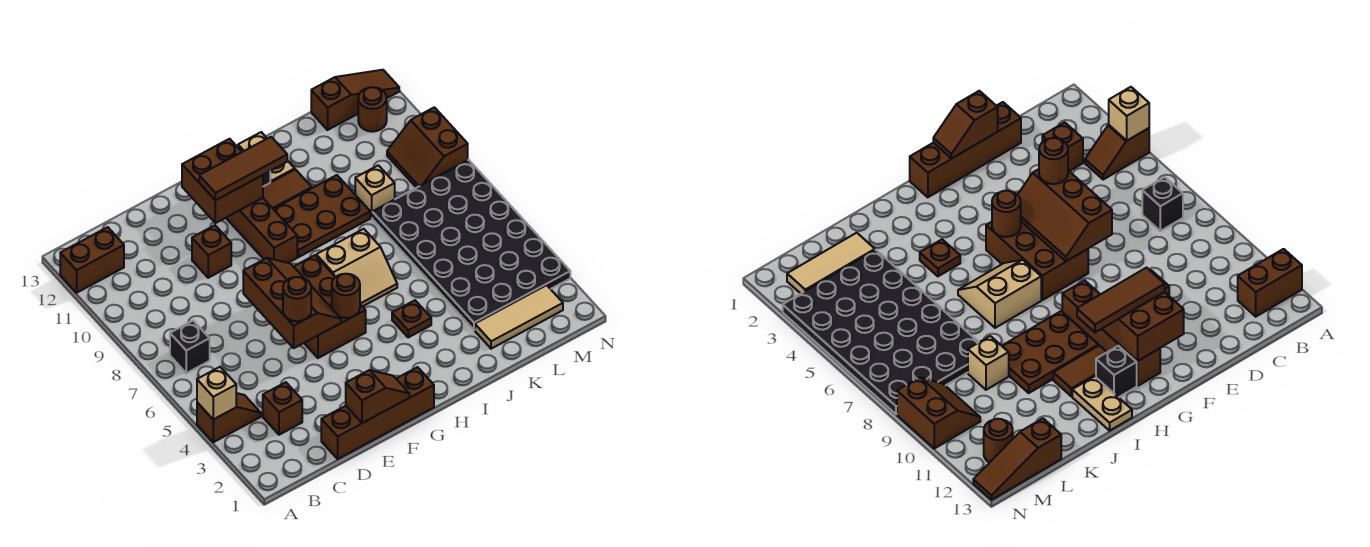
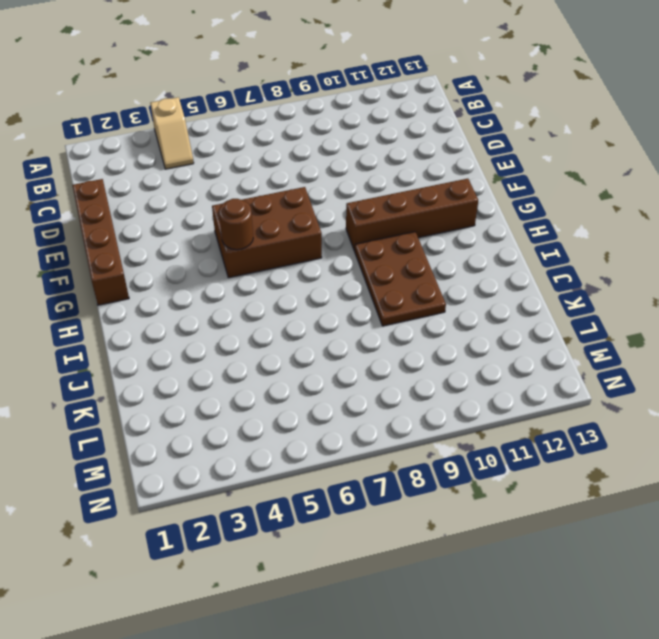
tan slope A4:B4 level 1 top A -> brown slope A4:B4 level 1 top A
none -> brown brick A12:B12 level 1
none -> black brick B7 level 1
none -> brown brick C3 level 1

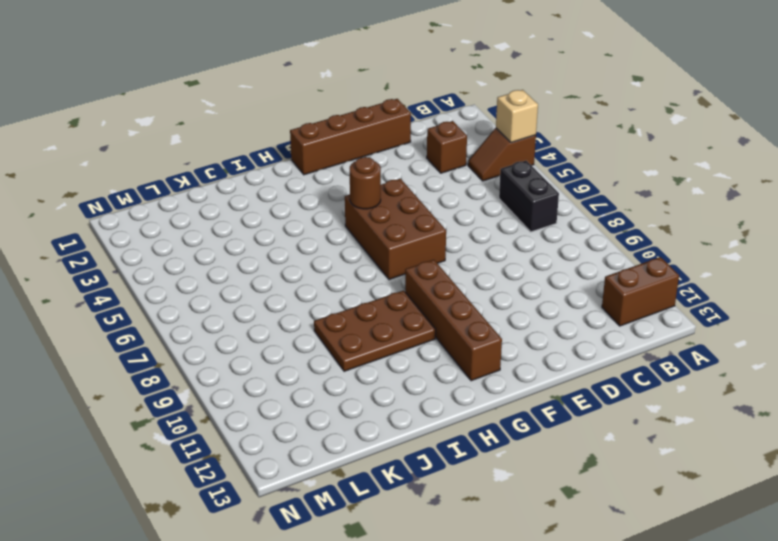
black brick B6:B7 level 1 -> black brick B7 level 1
none -> brown brick E10 level 1
none -> tan slope H6:I7 level 1 top 7
none -> brown tile H11:I11 level 1

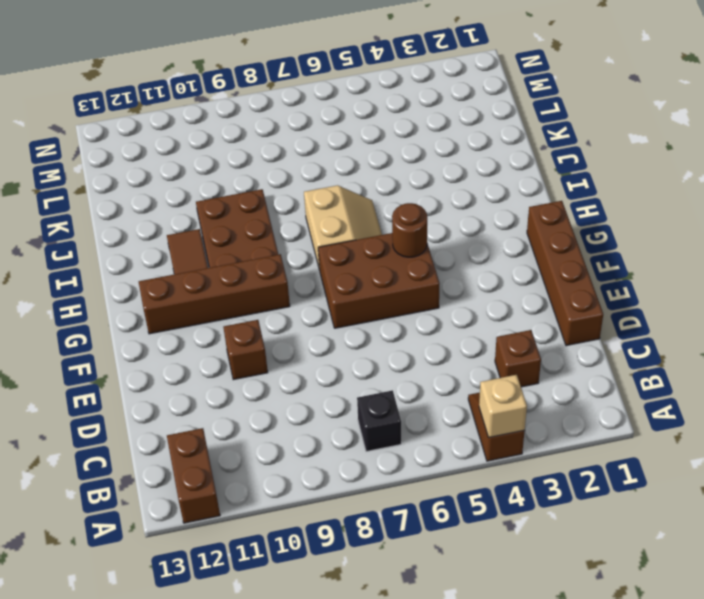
none -> black brick H12 level 1
none -> brown plate I4 level 1
none -> tan plate I12:I13 level 1

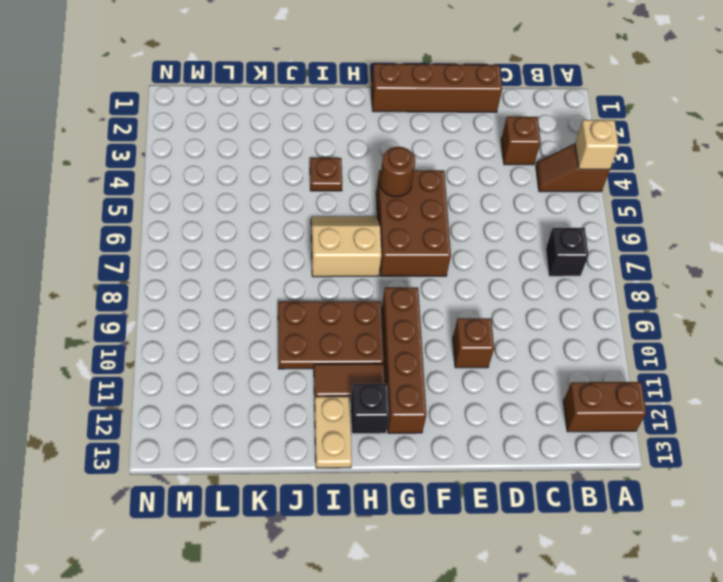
none -> tan tile K2:M2 level 1
none -> black plate K3:N8 level 1
none -> tan brick K9 level 1

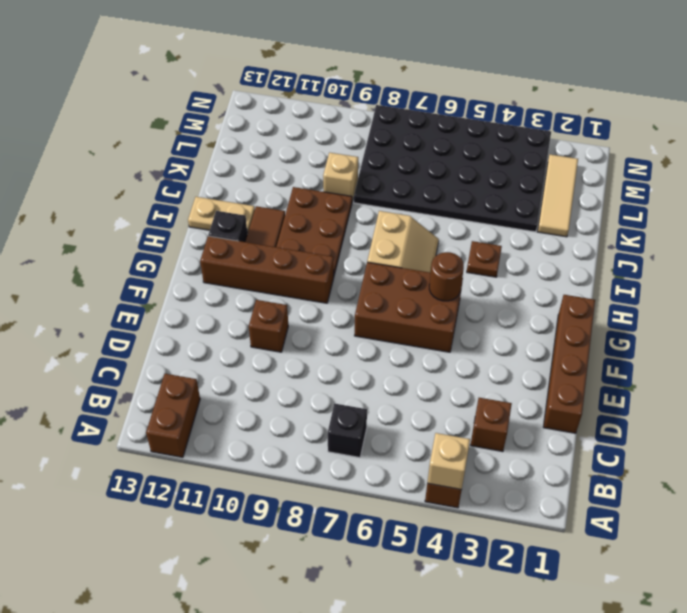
none -> brown slope L13:N13 level 1 top L
none -> brown slope M9:N10 level 1 top N
none -> brown round brick M12 level 1

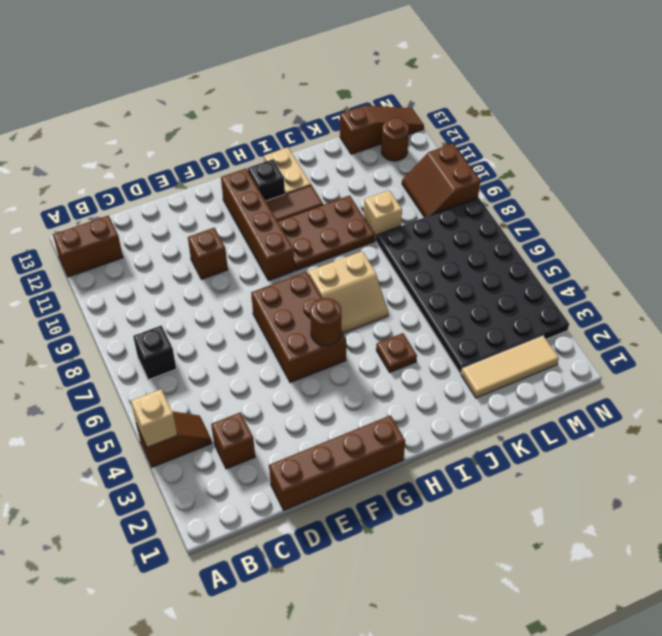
none -> brown slope E1:F1 level 2 top E
none -> brown slope E5:F7 level 2 top E
none -> brown brick F11:G12 level 2

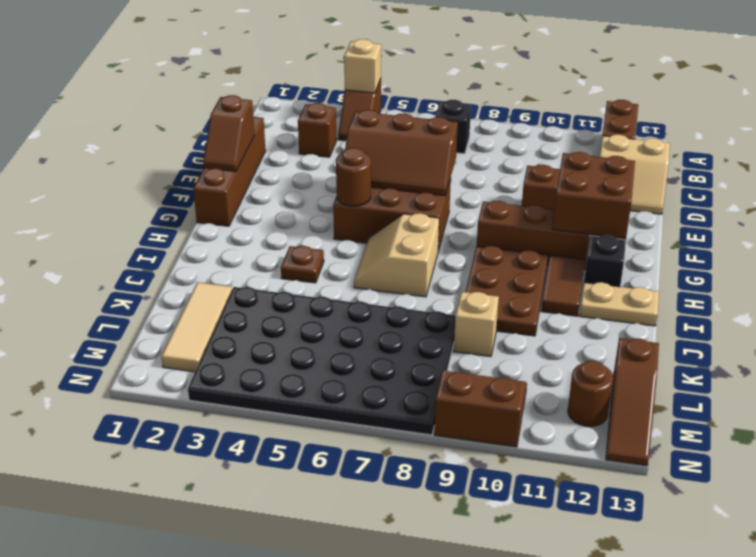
tan slope C12:D13 level 1 top C -> none
none -> brown round brick E5 level 3
none -> brown tile F11:H11 level 3

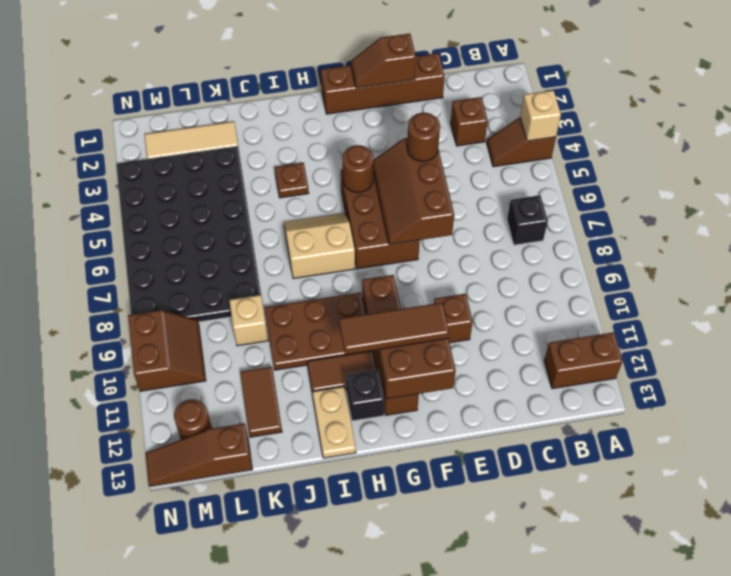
brown tile K11:K12 level 1 -> none

